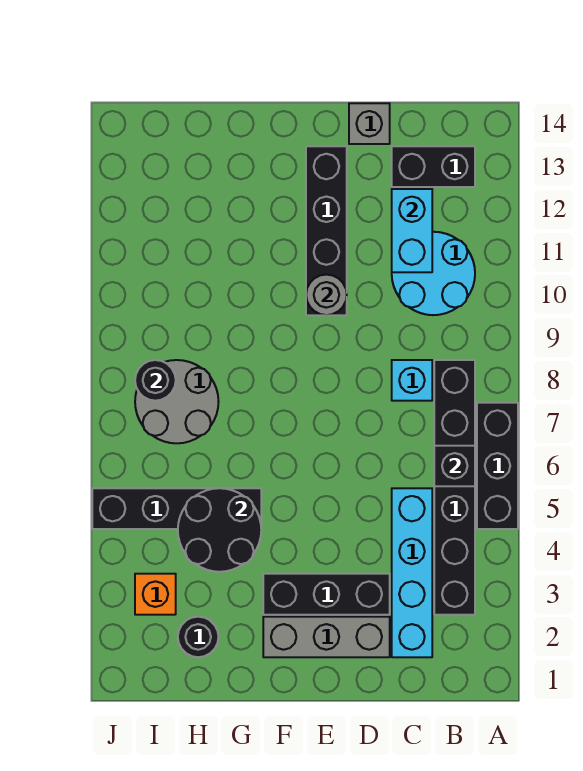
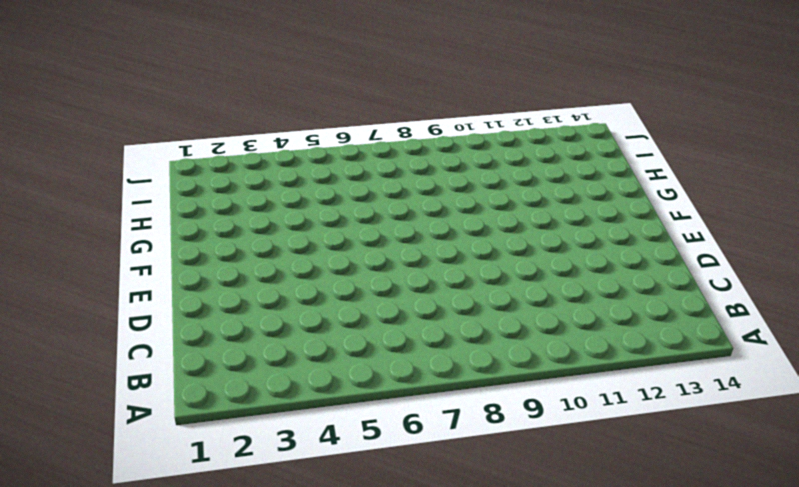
none -> black brick A5:A7 level 1
none -> black brick B3:B8 level 1
none -> cyan round brick B10:C11 level 1

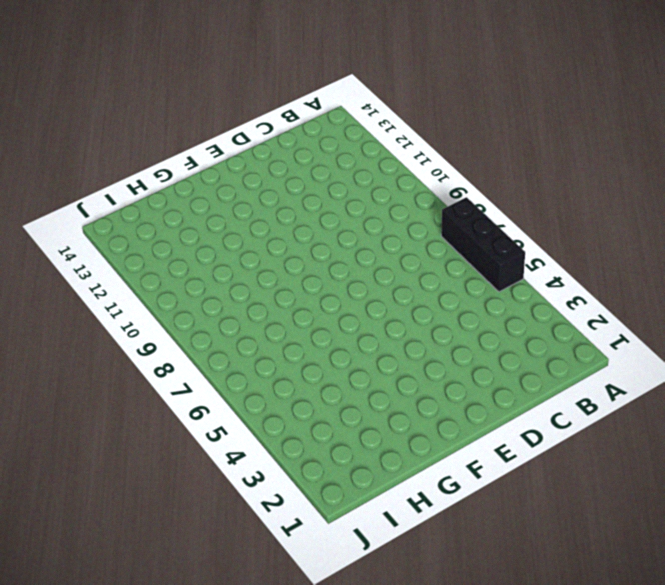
none -> black brick B3:B8 level 1
none -> cyan round brick B10:C11 level 1
none -> black brick B13:C13 level 1

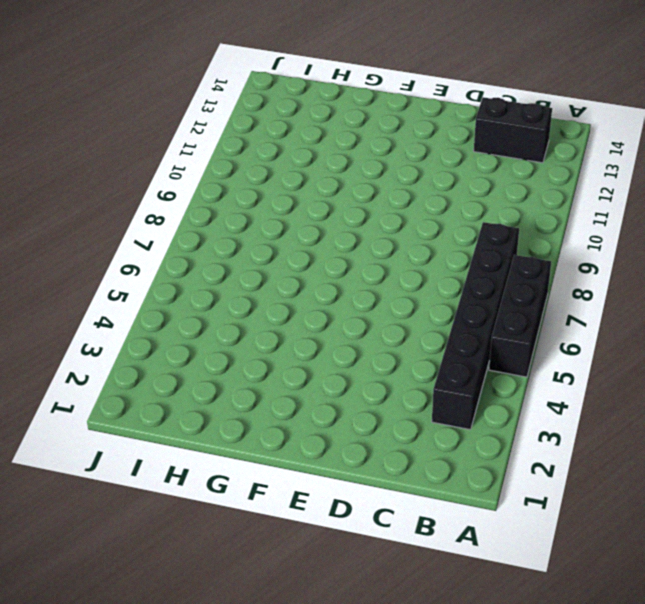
none -> cyan round brick B10:C11 level 1
none -> cyan brick C2:C5 level 1
none -> cyan brick C8 level 1

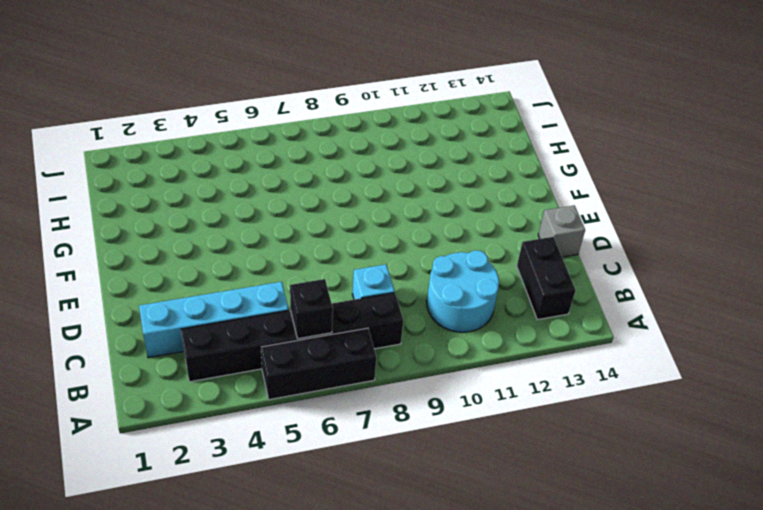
none -> grey brick D2:F2 level 1
none -> black brick D3:F3 level 1
none -> black brick E10:E13 level 1

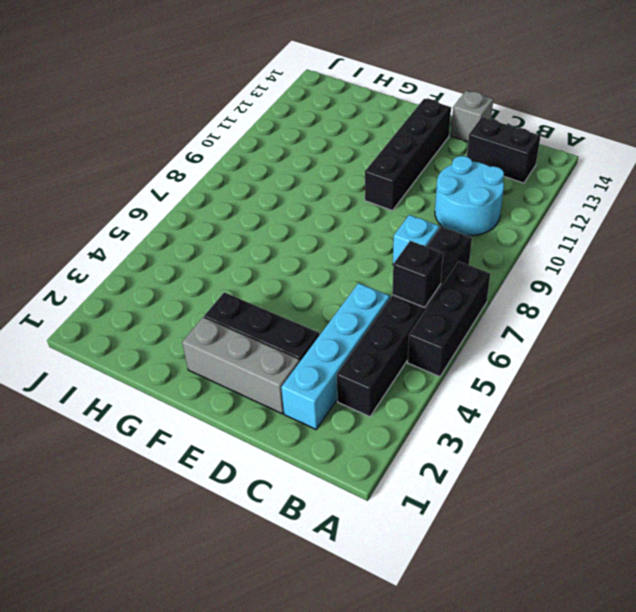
none -> black brick G5:J5 level 1
none -> black round brick H2 level 1
none -> grey round brick H7:I8 level 1

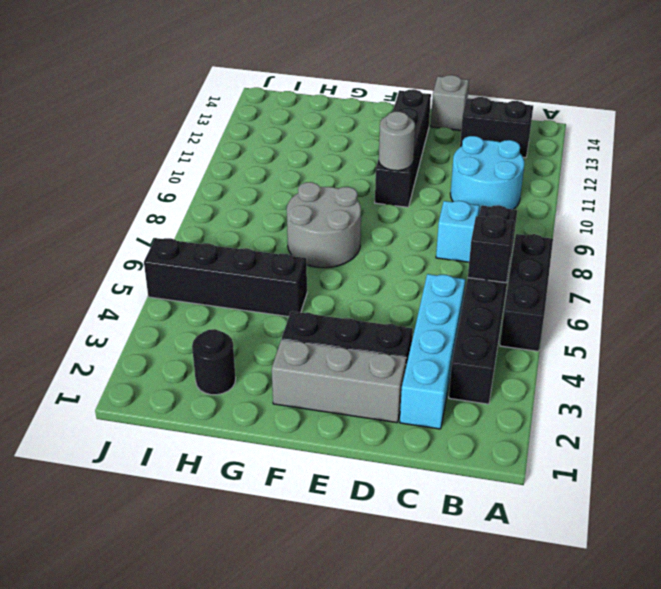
grey round brick F7:G8 level 1 -> grey round brick H7:I8 level 1
none -> orange brick I3 level 1
none -> cyan brick C11:C12 level 2
none -> black round brick G4:H5 level 2

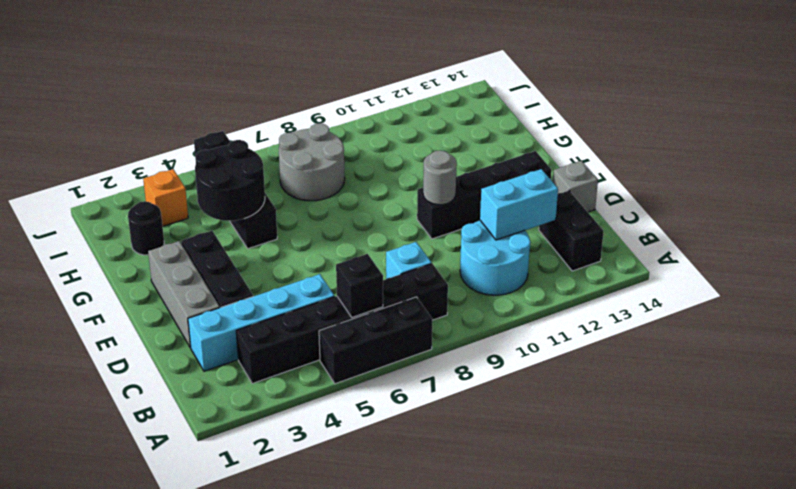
none -> black round brick I8 level 2

